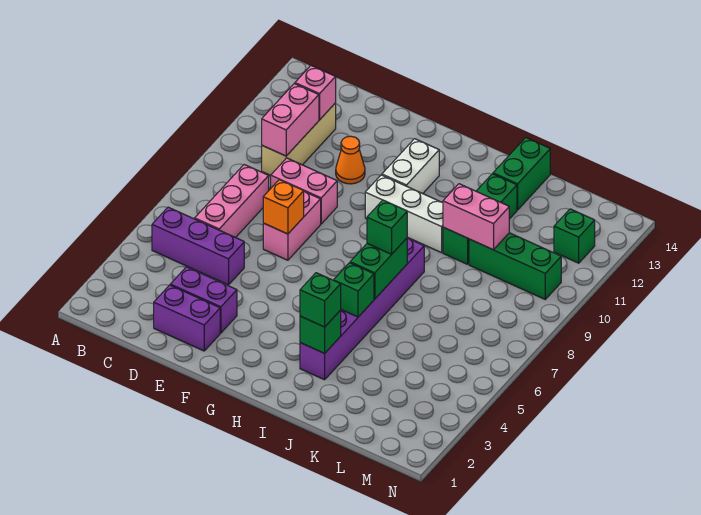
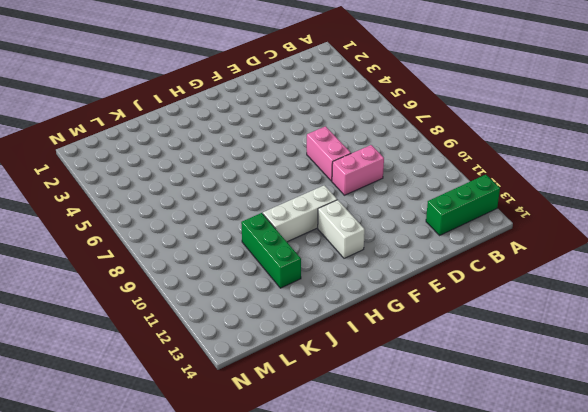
green brick A13:C13 level 1 -> green brick K10:M10 level 1
none -> purple brick B5:D5 level 1
none -> pink brick C6:C8 level 1
none -> tan brick C10:C12 level 1

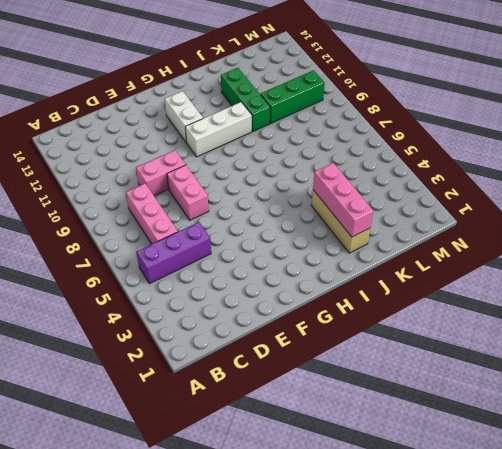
tan brick J2:J4 level 1 -> tan brick C10:C12 level 1
pink brick J2:J4 level 2 -> none
none -> purple brick D2:E2 level 1
none -> purple brick D3:E3 level 1
none -> orange cone E11 level 1

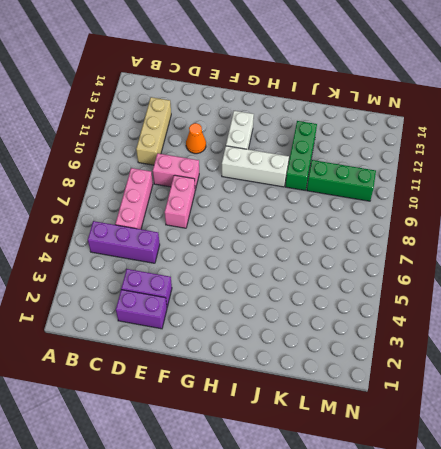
none -> purple brick I3:I8 level 1
none -> green brick J13:J14 level 1
none -> green brick M12 level 1

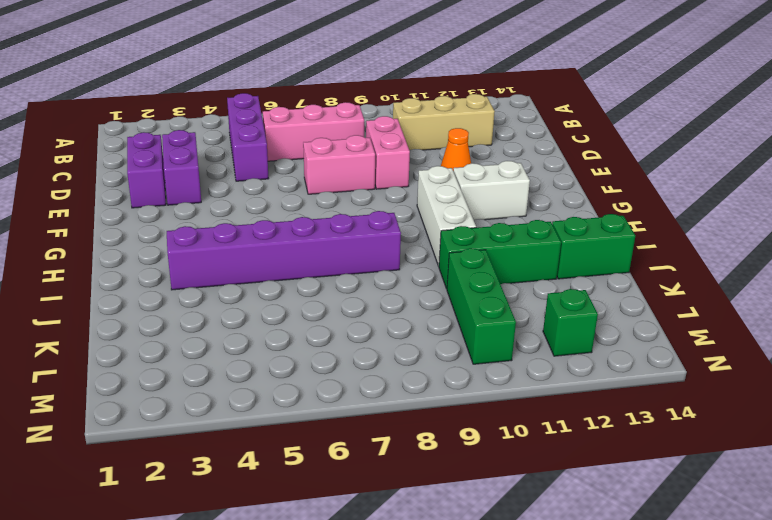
none -> pink brick C10:C11 level 2
none -> pink brick C12 level 2
none -> orange brick E7 level 2

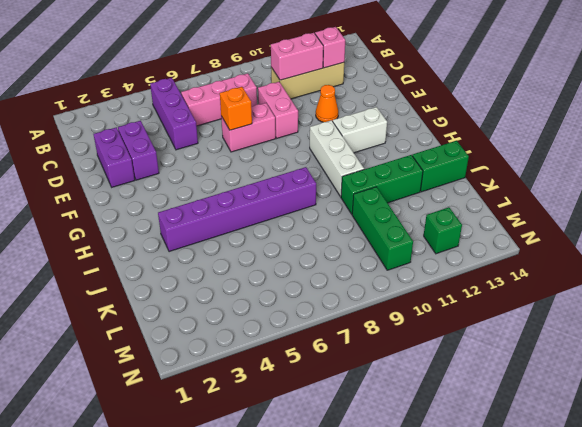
none -> green brick I3 level 2
none -> green brick I5 level 2
none -> green brick I6:I7 level 2

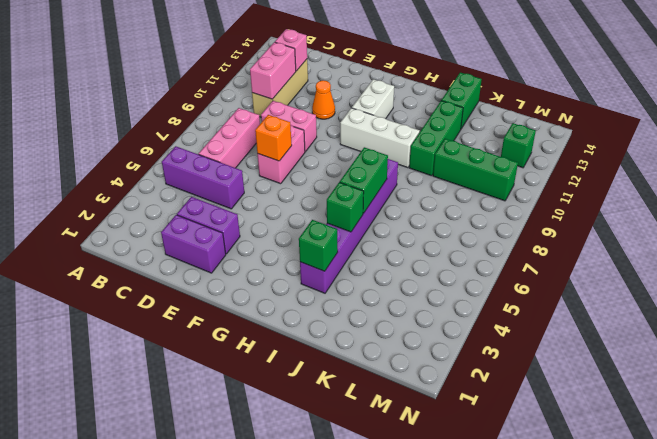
none -> pink brick J10:K10 level 2
none -> green brick I3 level 3
none -> green brick I7 level 3

